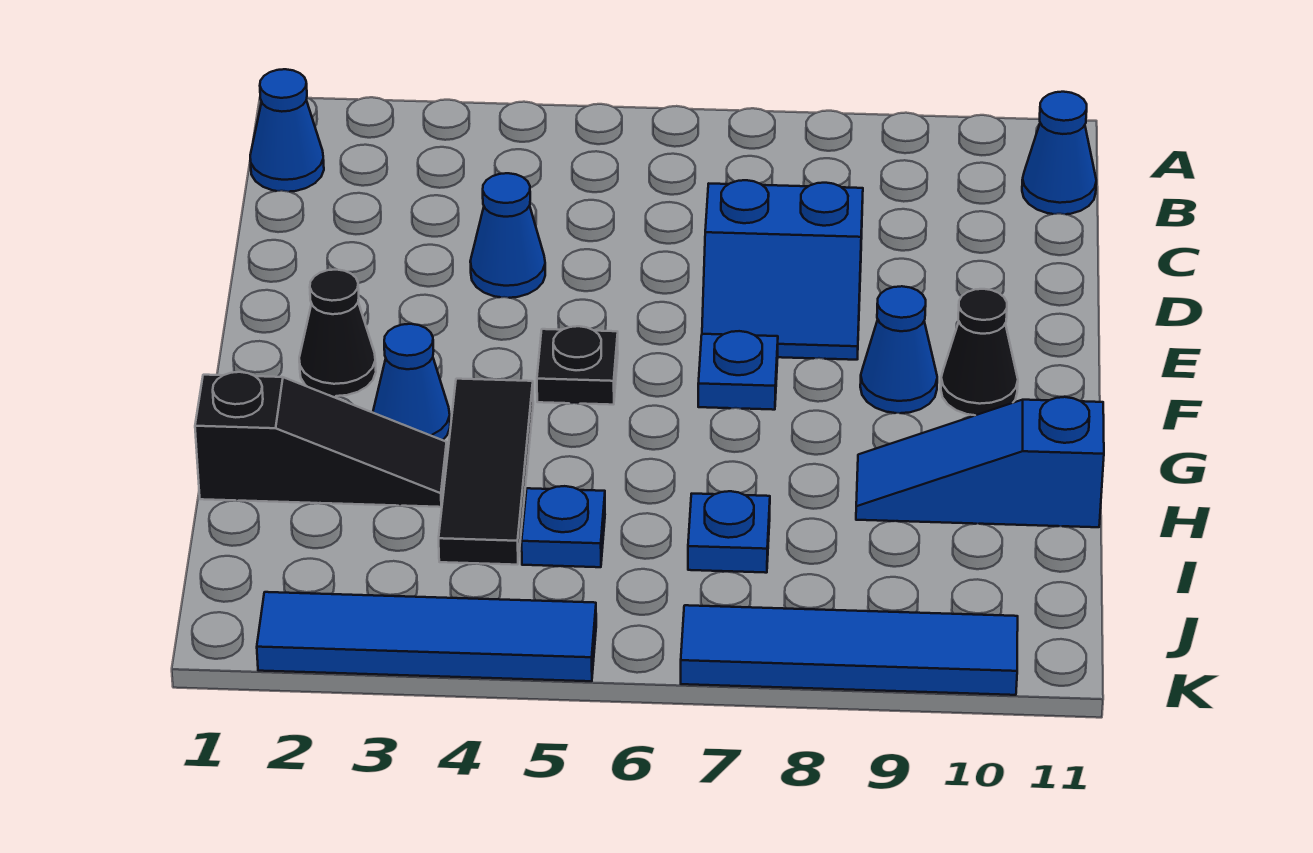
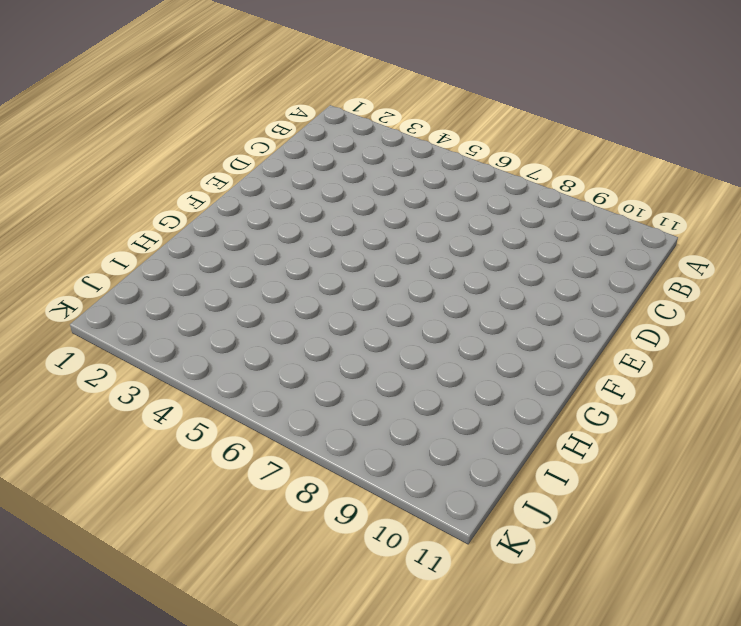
none -> blue cone B1 level 1
none -> blue cone B11 level 1
none -> blue cone D4 level 1

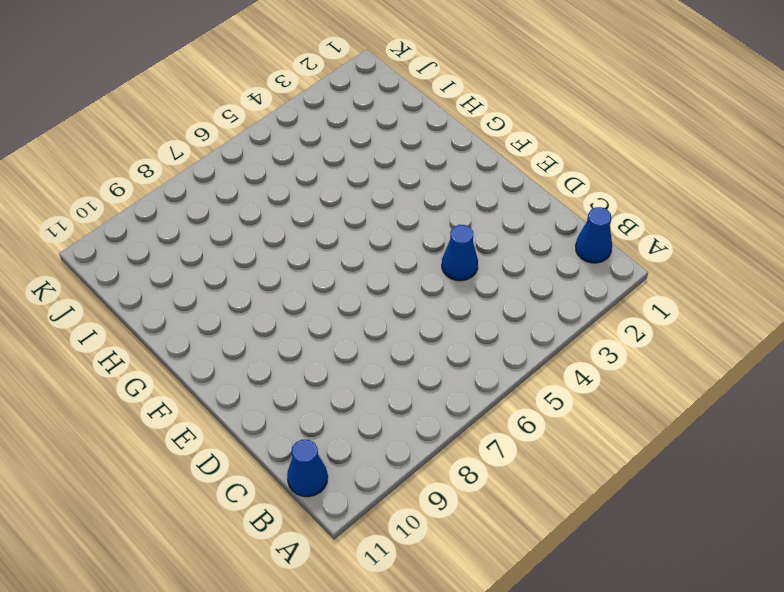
none -> blue slope D7:E8 level 1 top D
none -> black cone F2 level 1
none -> black plate F5 level 1

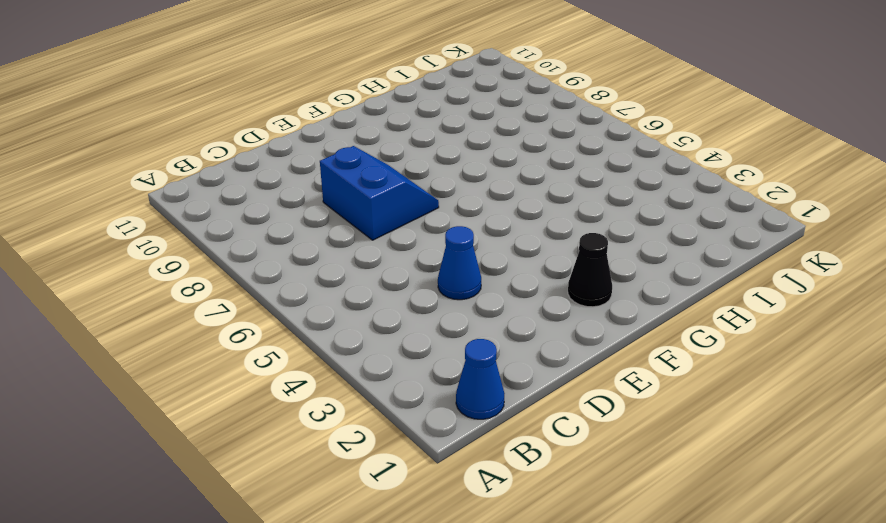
none -> blue cone B11 level 1
none -> black plate F5 level 1
none -> blue plate F7 level 1

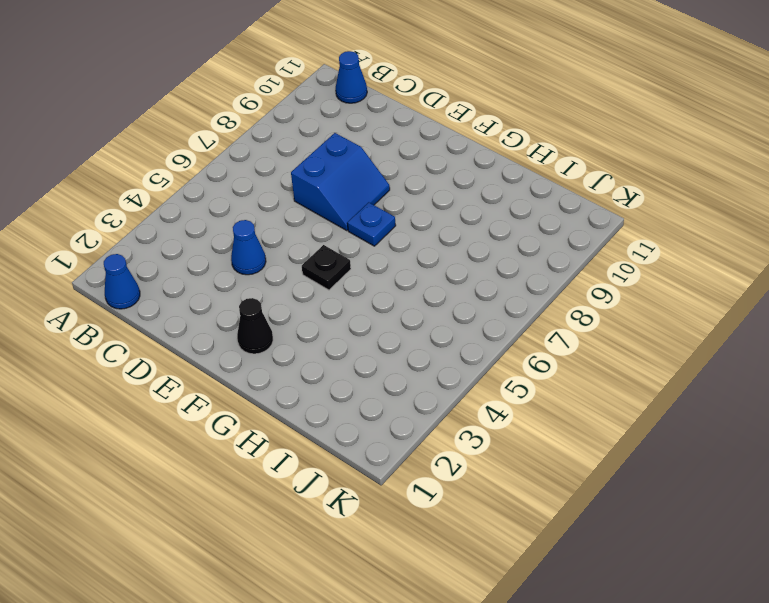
none -> blue cone F9 level 1
none -> black cone F10 level 1
none -> blue cone G3 level 1

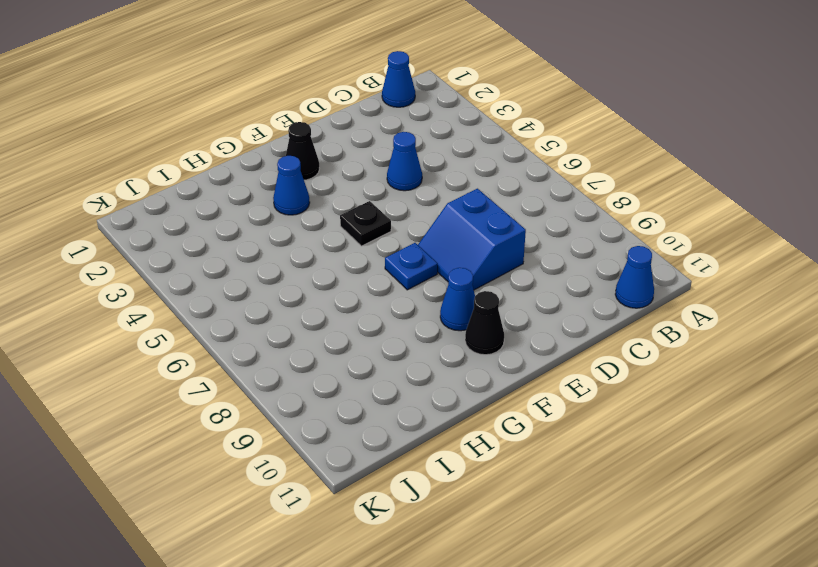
none -> black tile G4:I4 level 1
none -> black slope H1:H3 level 1 top 1
none -> blue slope H9:H11 level 1 top 11

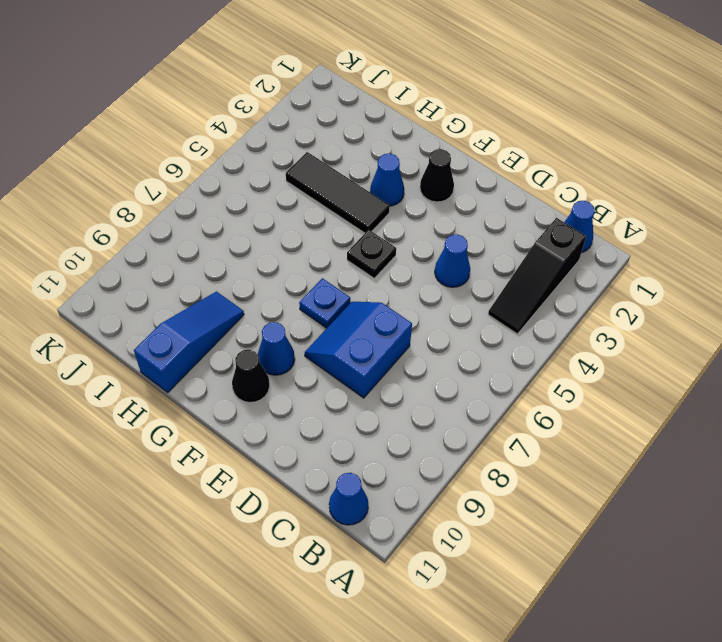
black slope B2:B4 level 1 top 2 -> black slope H1:H3 level 1 top 1
none -> blue plate I5 level 1
none -> blue plate I7 level 1
none -> blue tile K2:K5 level 1

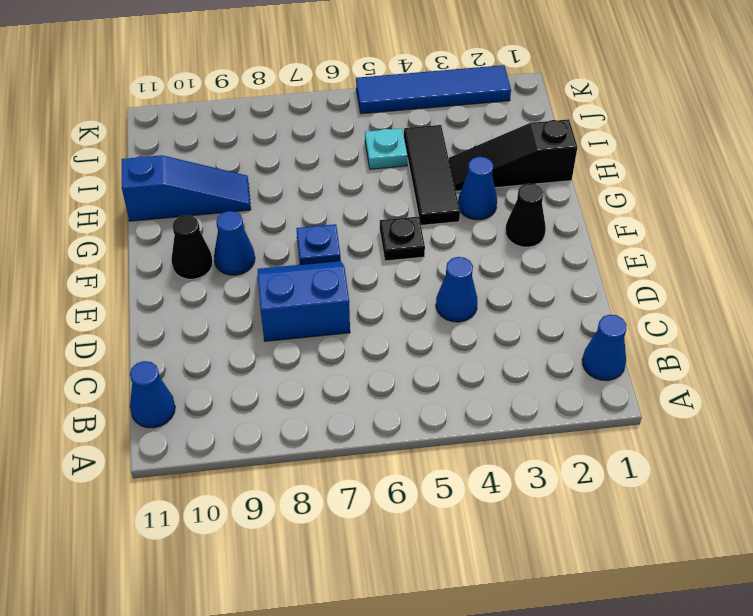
cyan plate I5 level 1 -> blue plate I5 level 1
none -> blue plate I7 level 1
none -> blue tile K7:K10 level 1

